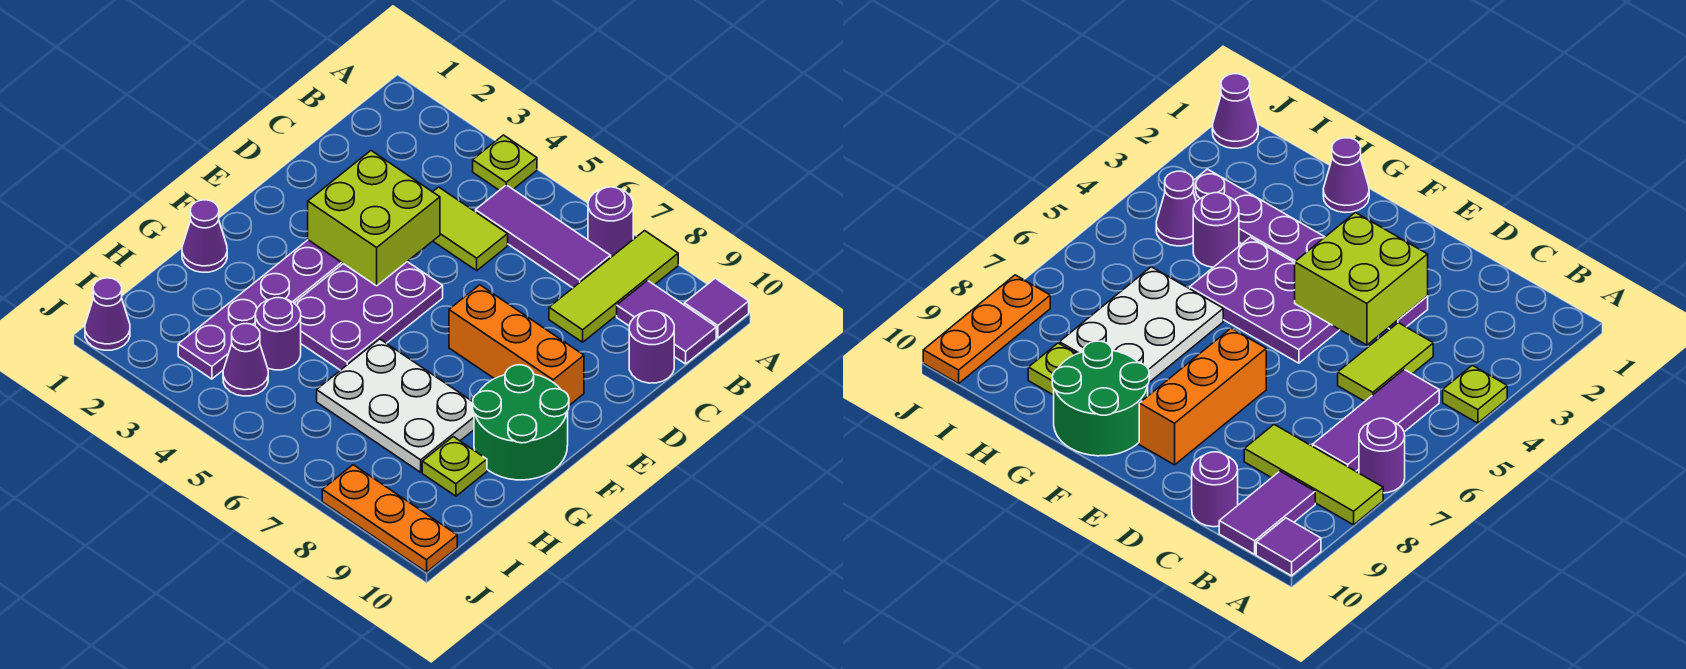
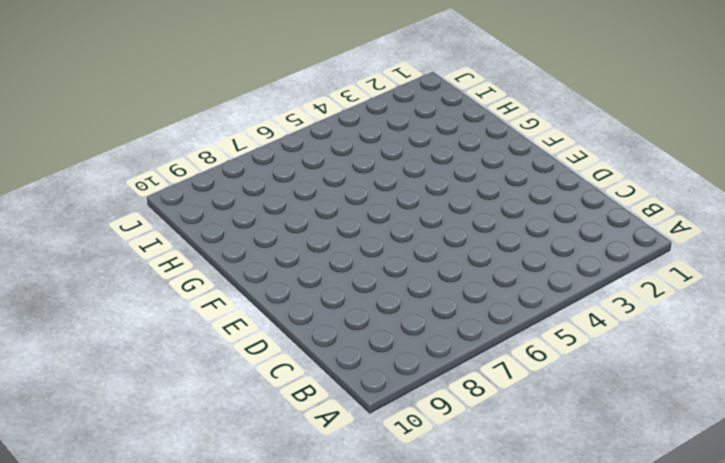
none -> lime plate A4 level 1
none -> purple round brick A7 level 1
none -> lime tile A8:C8 level 1

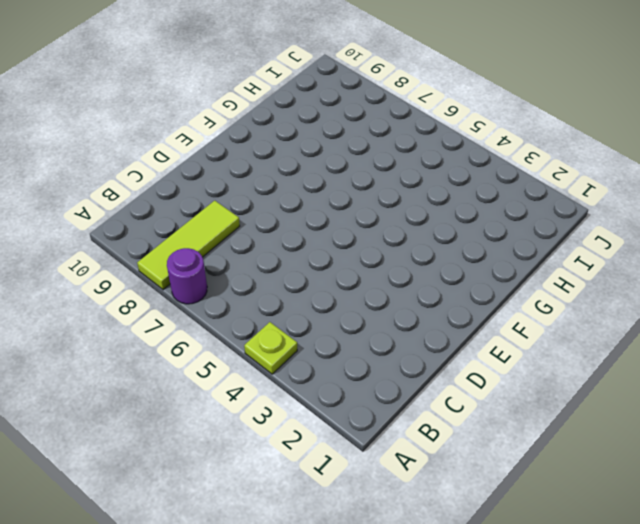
none -> purple tile A10 level 1
none -> purple tile B5:B7 level 1
none -> purple tile B9:B10 level 1

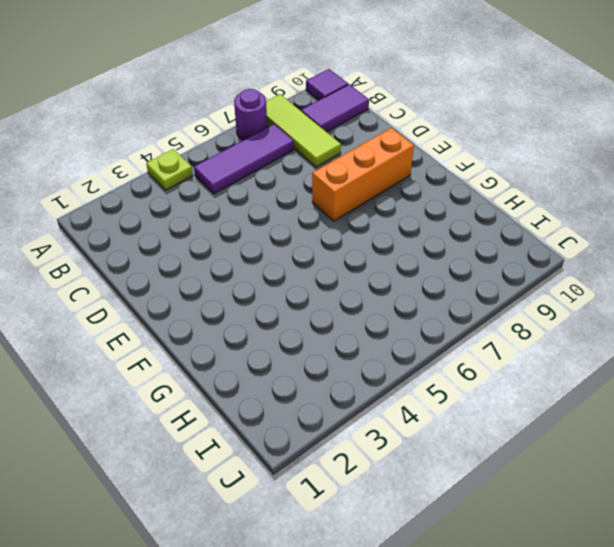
none -> lime tile C4:C5 level 1
none -> purple round brick C10 level 1
none -> purple plate D3:I3 level 1

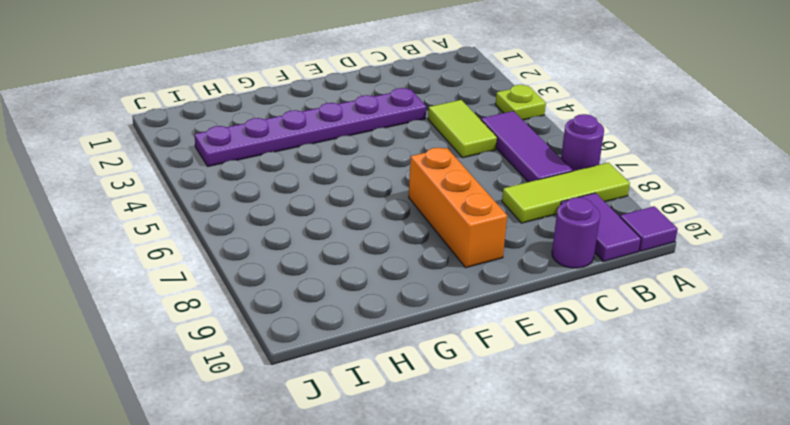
none -> purple plate E4:G5 level 1
none -> green round brick F9:G10 level 1
none -> purple cone G1 level 1

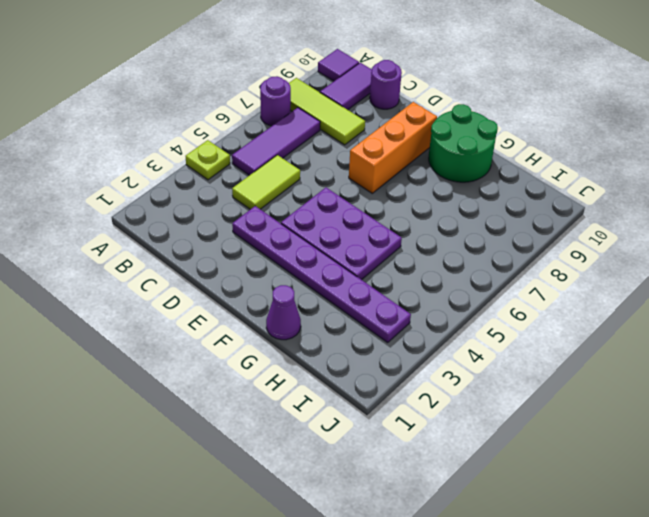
none -> white plate G6:H8 level 1
none -> purple round brick H4 level 1
none -> lime plate H9 level 1

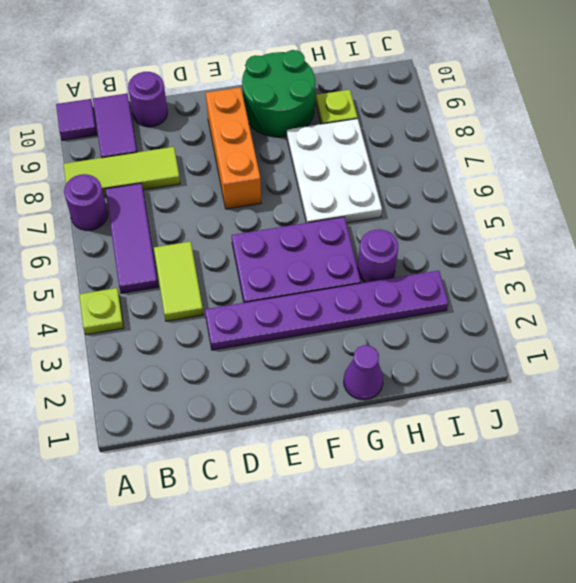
none -> purple cone I4 level 1
none -> purple cone J1 level 1
none -> orange plate J8:J10 level 1

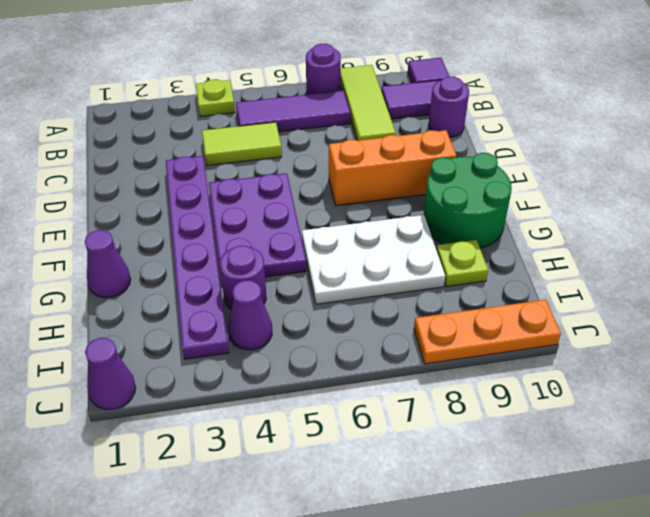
none -> lime brick D3:E4 level 2

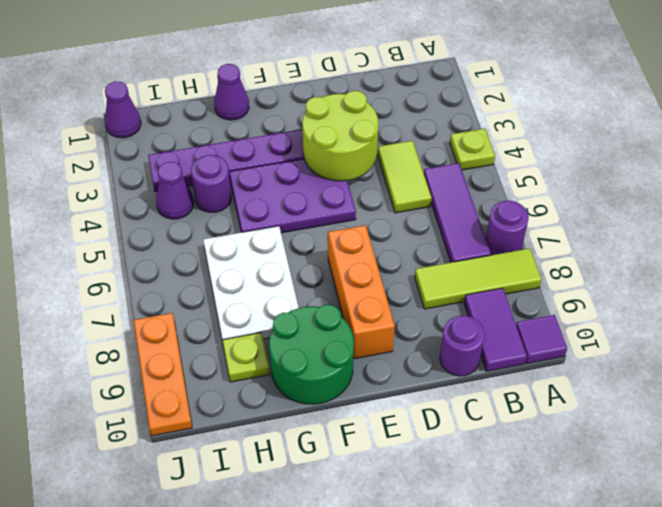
lime round brick D3:E4 level 2 -> lime brick D3:E4 level 2

